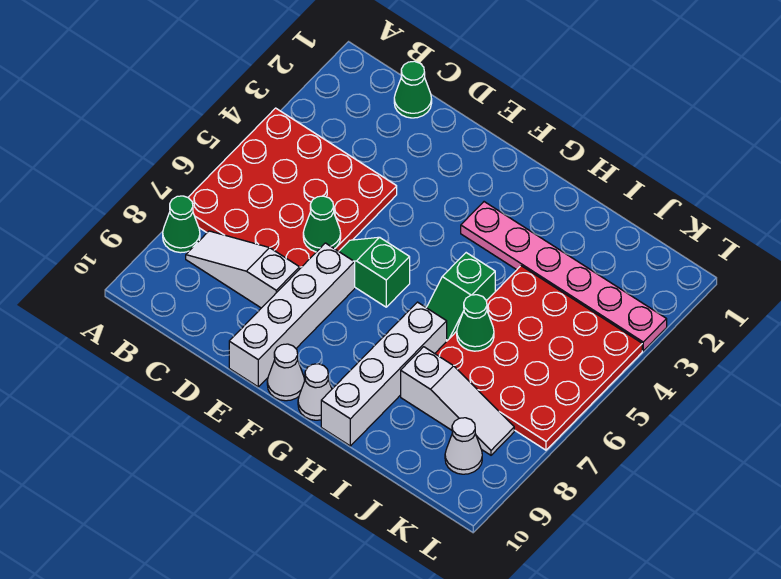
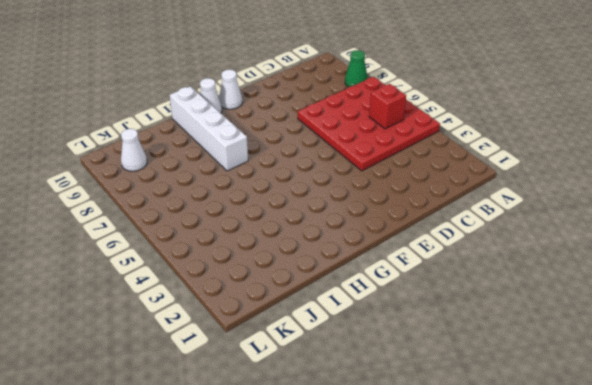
red brick B5 level 2 -> none
none -> white slope B8:D8 level 1 top D
none -> green cone C1 level 1
none -> green slope E6:F6 level 1 top F

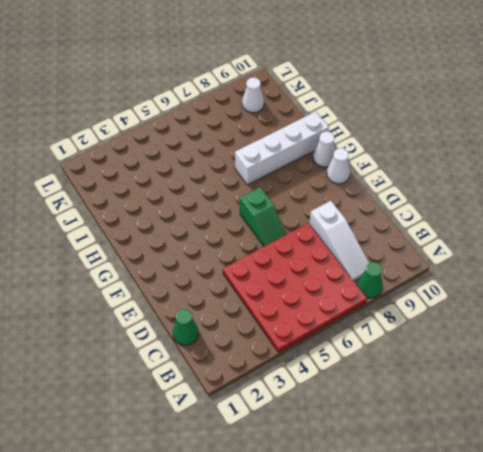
none -> white brick E7:E10 level 1
none -> pink plate G3:L3 level 1
none -> green slope H5:H6 level 1 top 5

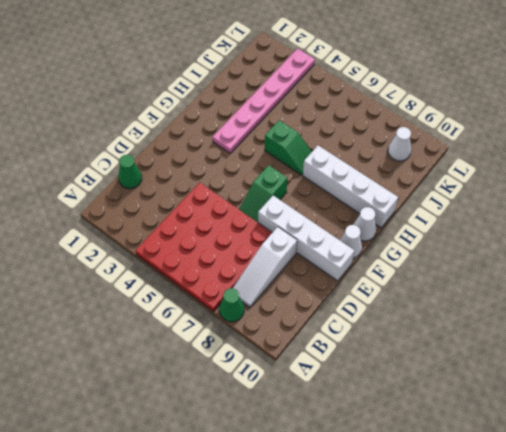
none -> red plate I4:L7 level 1
none -> white slope I8:K8 level 1 top I
none -> green cone D6 level 2

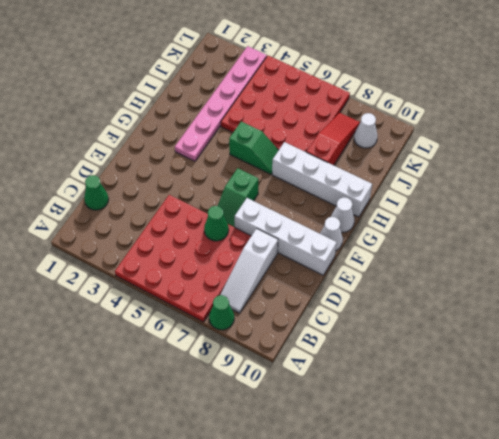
red slope I8:K8 level 1 top I -> white slope I8:K8 level 1 top I
none -> green cone I6 level 2

